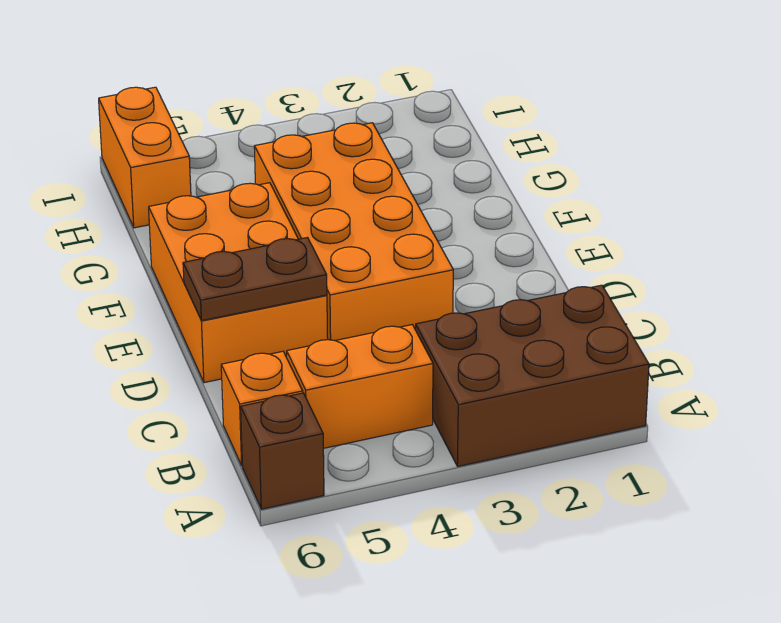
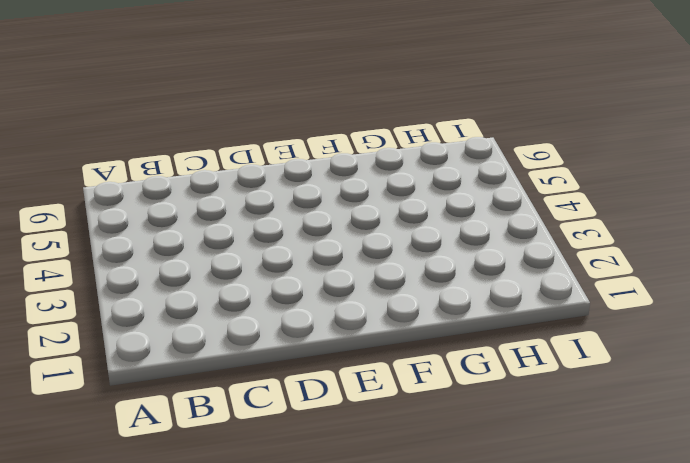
none -> brown brick A1:B3 level 1
none -> brown brick A6 level 1

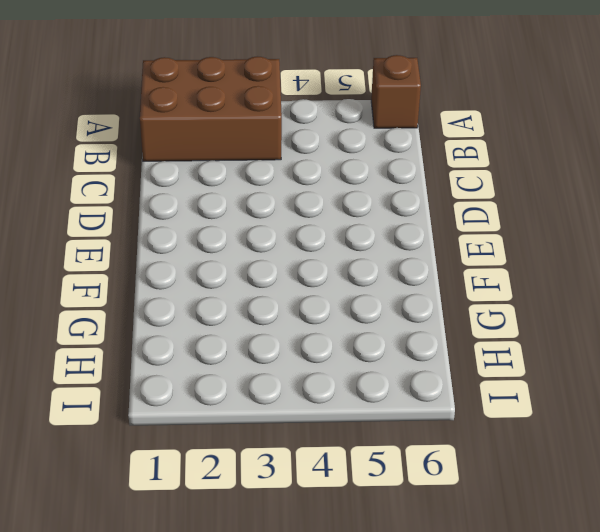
none -> orange brick B4:B5 level 1
none -> orange brick B6 level 1

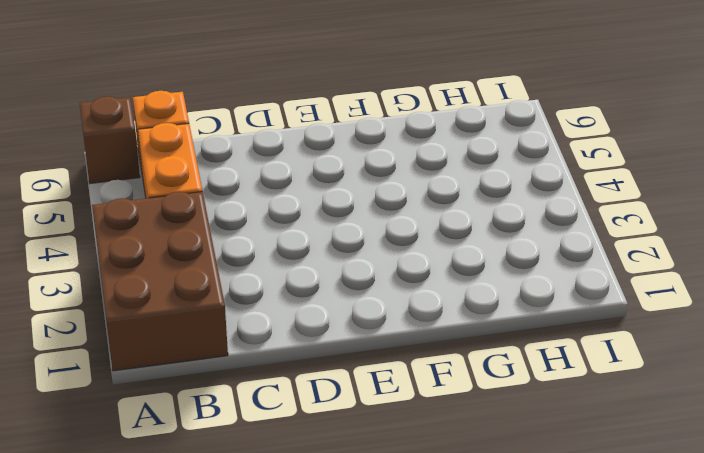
none -> orange brick D3:G4 level 1
none -> orange brick D5:F6 level 1

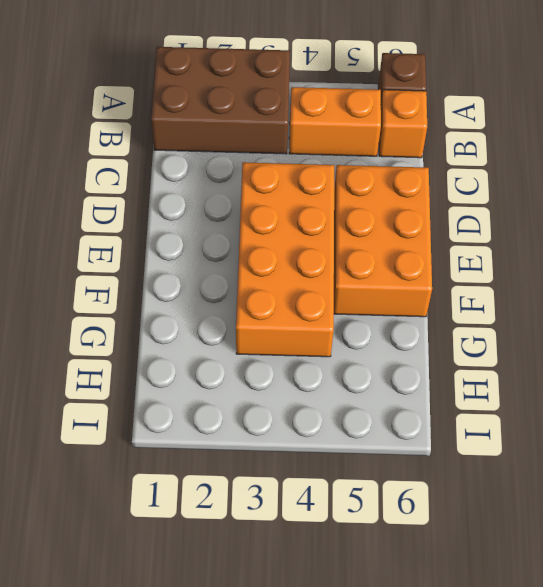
none -> orange brick H6:I6 level 1
none -> brown plate D5:D6 level 2

